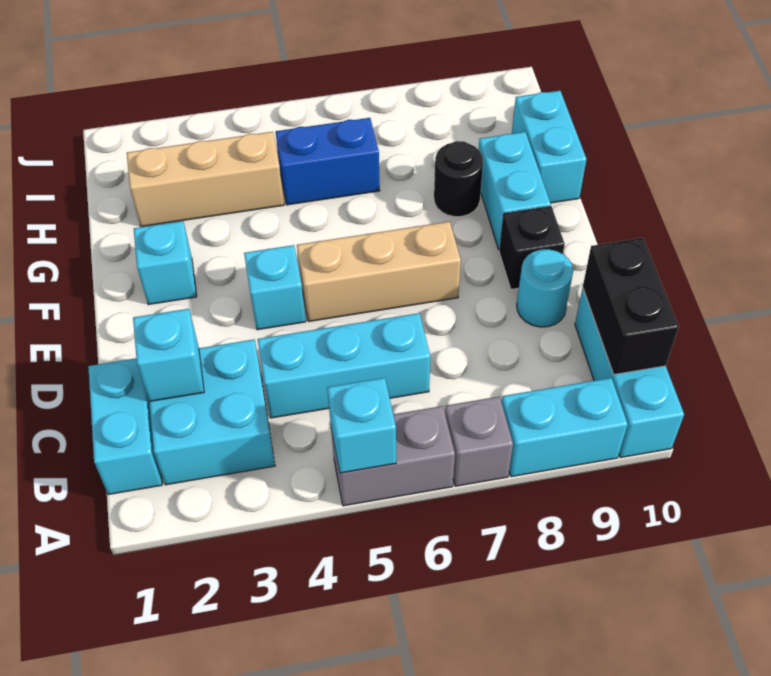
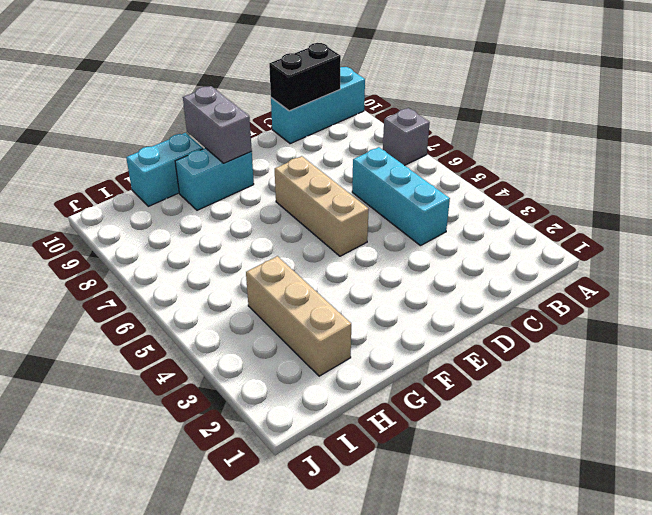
grey brick F9:F10 level 2 -> grey brick A5:A6 level 1
none -> cyan brick A8:A9 level 1
none -> cyan brick B1:C1 level 1
none -> cyan brick B2:C3 level 1

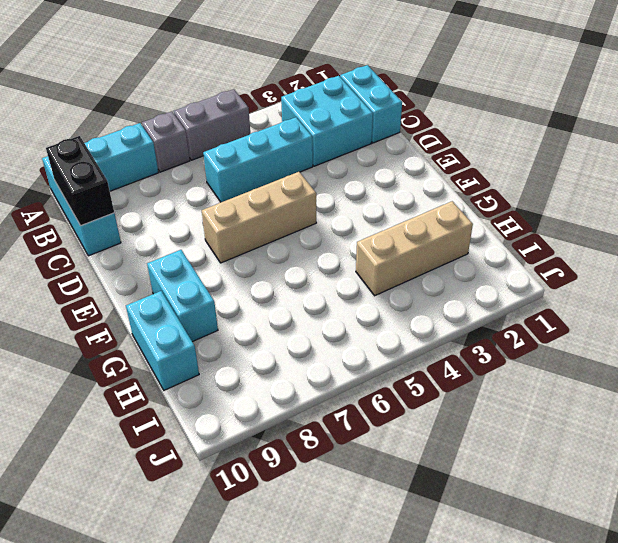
none -> cyan round brick D9 level 1
none -> cyan brick E4 level 1
none -> black brick E9 level 1

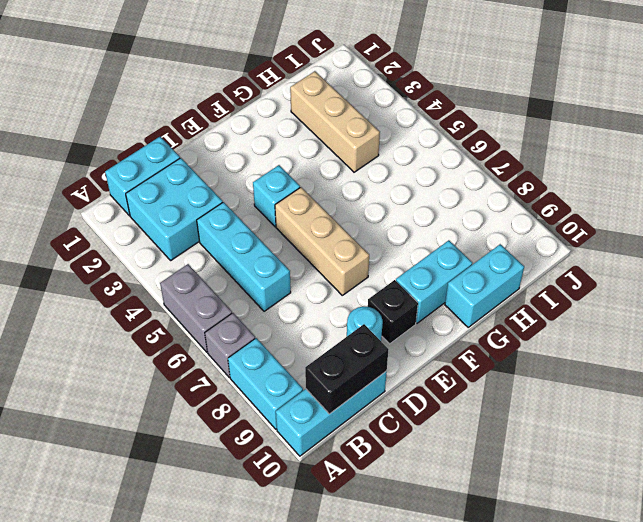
none -> cyan brick F2 level 1
none -> black round brick G8 level 1
none -> blue brick H5:H6 level 1

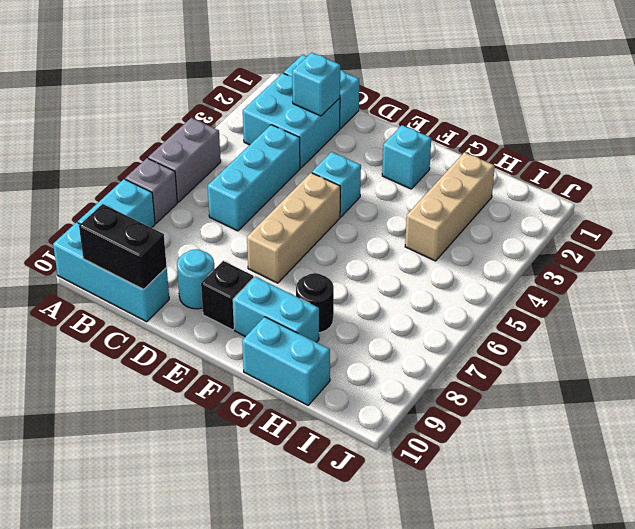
none -> blue brick H5:H6 level 1
none -> cyan brick A5 level 2

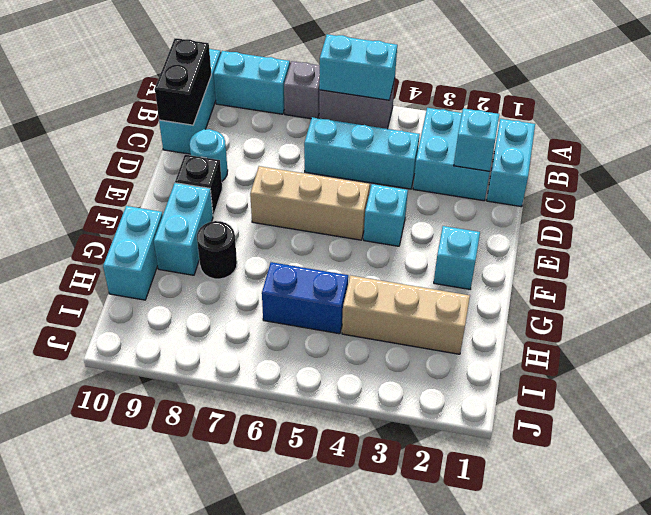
cyan brick A5:A6 level 2 -> cyan brick A5 level 2

